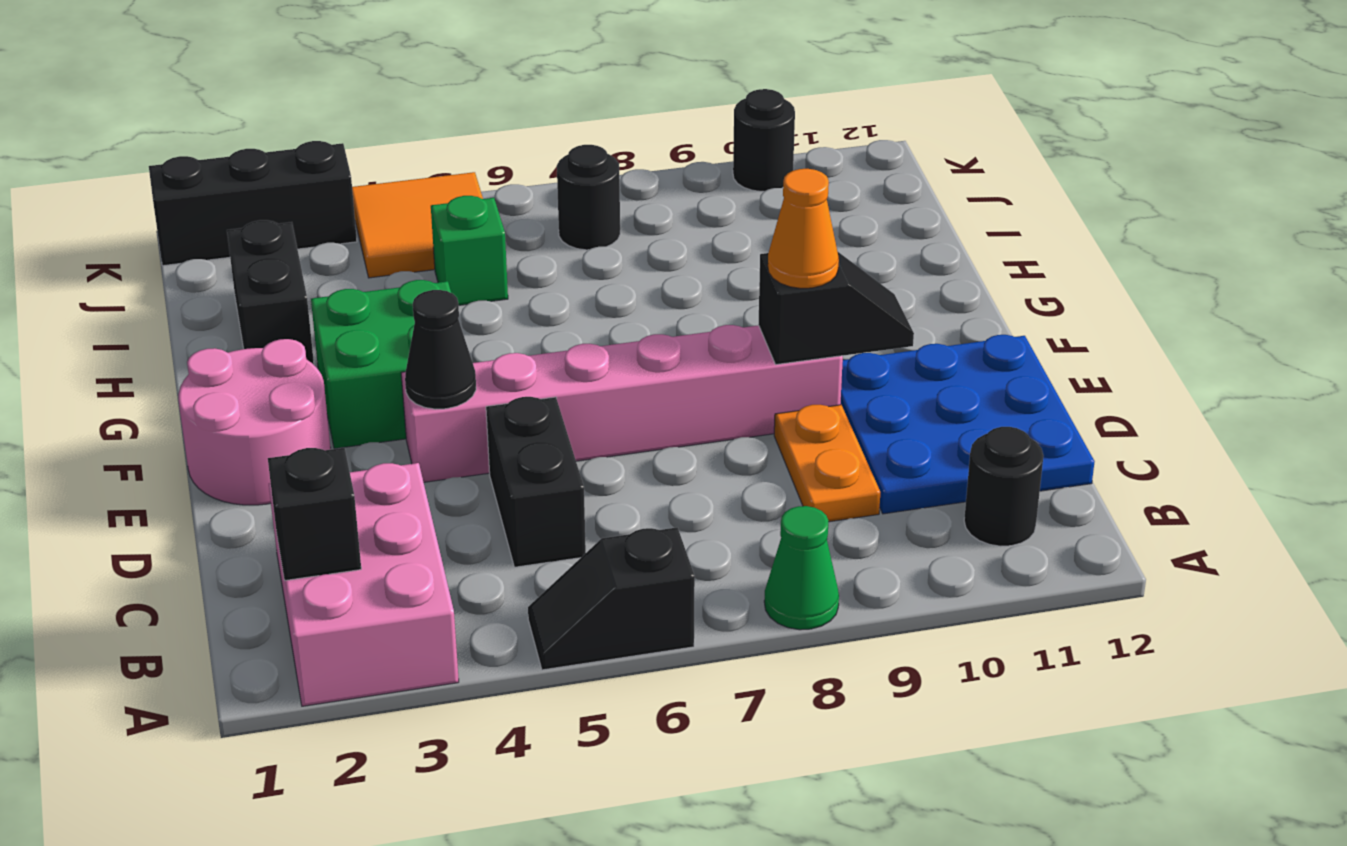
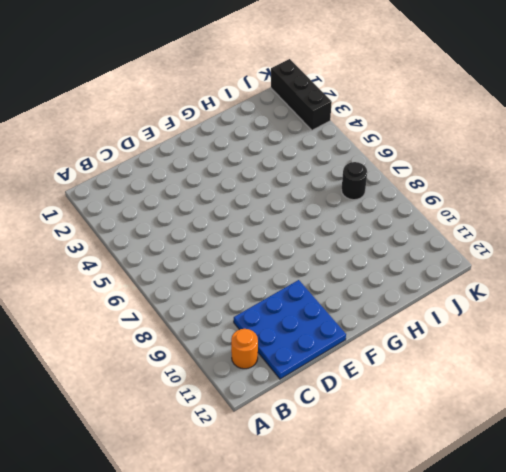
orange round brick B11 level 1 -> black round brick B11 level 1
none -> pink brick A2:C3 level 1
none -> black slope A5:A6 level 1 top 6
none -> green cone A8 level 1

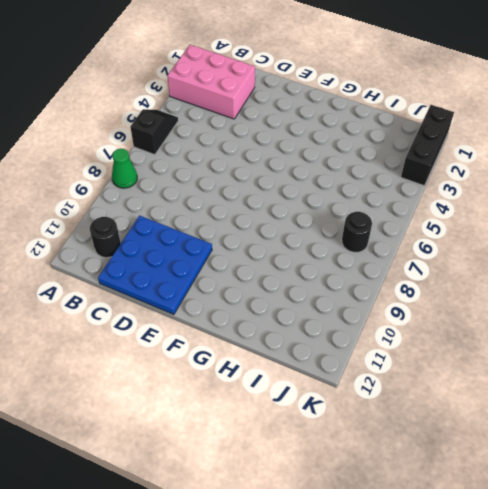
none -> black brick C5:D5 level 1
none -> orange plate C9:D9 level 1
none -> pink round brick E1:F2 level 1

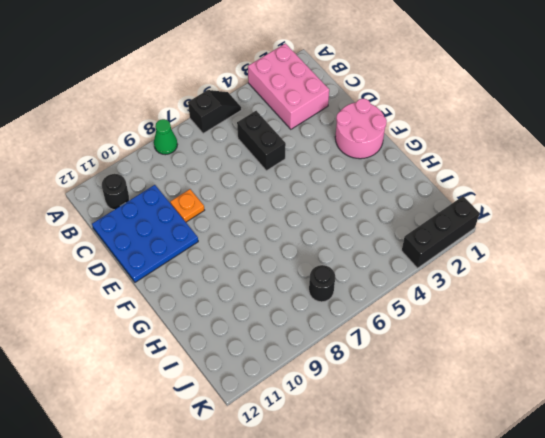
orange plate D9 level 1 -> orange plate C9:D9 level 1
none -> pink brick E4:E9 level 1
none -> green brick F3:G4 level 1
none -> black brick H2:I2 level 1

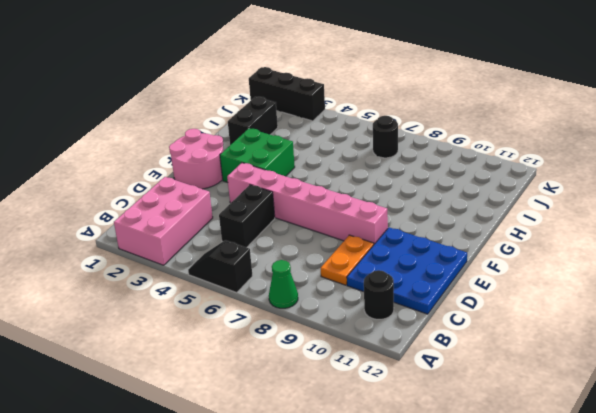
none -> green brick I5 level 1
none -> orange tile J4:K5 level 1
none -> black round brick K10 level 1

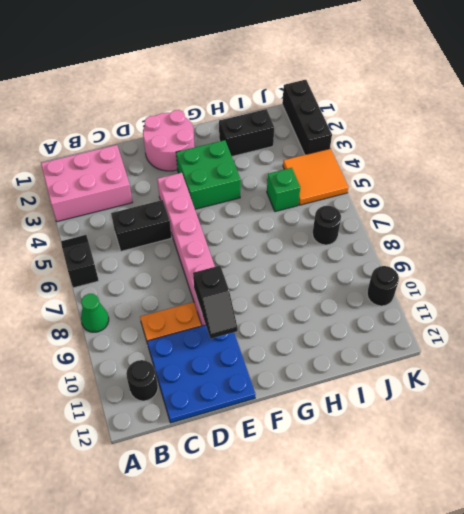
none -> black brick B2 level 2
none -> black cone E4 level 2
none -> orange cone E9 level 3

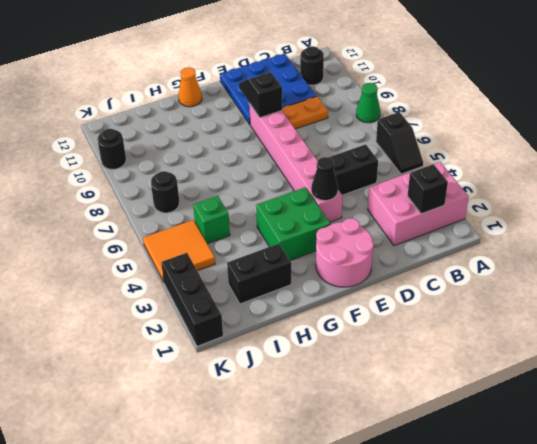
orange cone G12 level 1 -> orange cone E9 level 3

